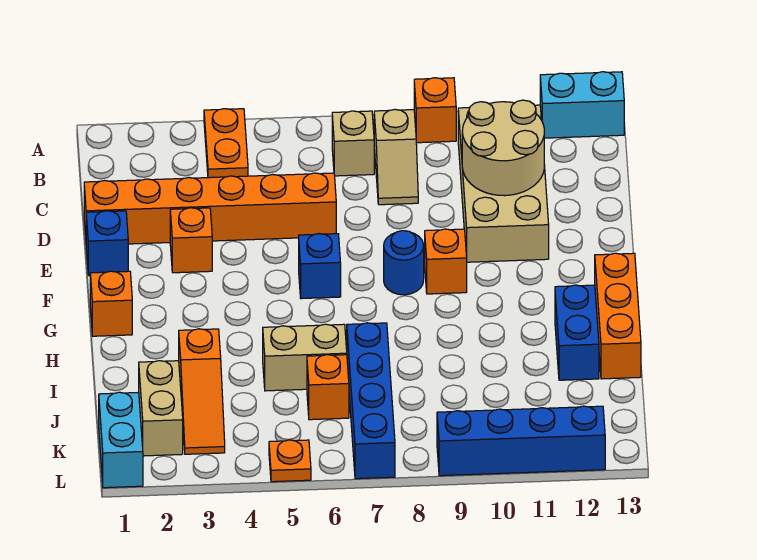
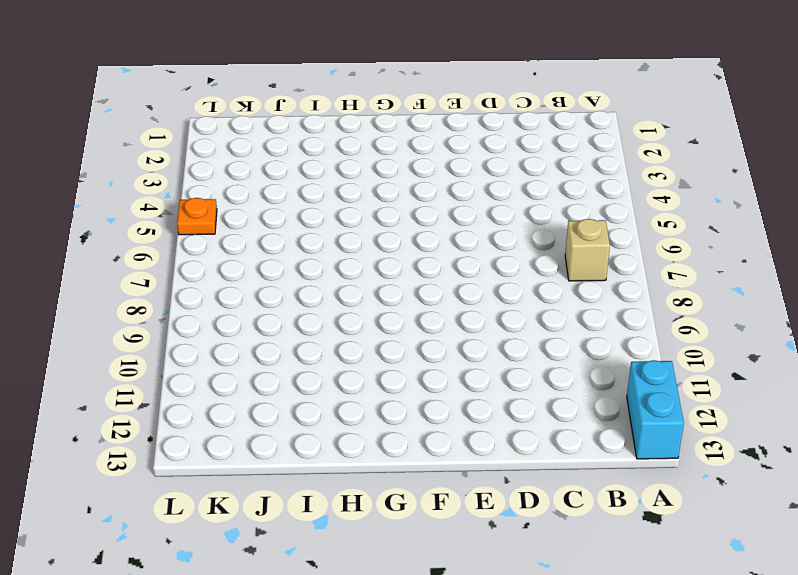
none -> orange plate A4:B4 level 1
none -> orange brick A9 level 1
none -> tan slope B8:C8 level 1 top B

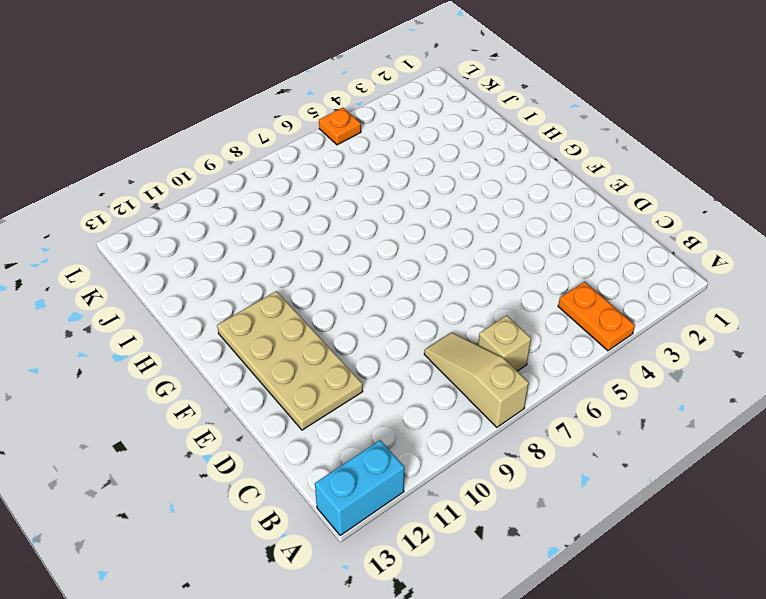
tan slope A8:C8 level 1 top A -> tan slope B8:C8 level 1 top B
tan plate D11:G12 level 1 -> tan brick B10:E11 level 1
none -> orange brick A9 level 1
none -> orange brick D1:D6 level 1
none -> blue brick E1 level 1

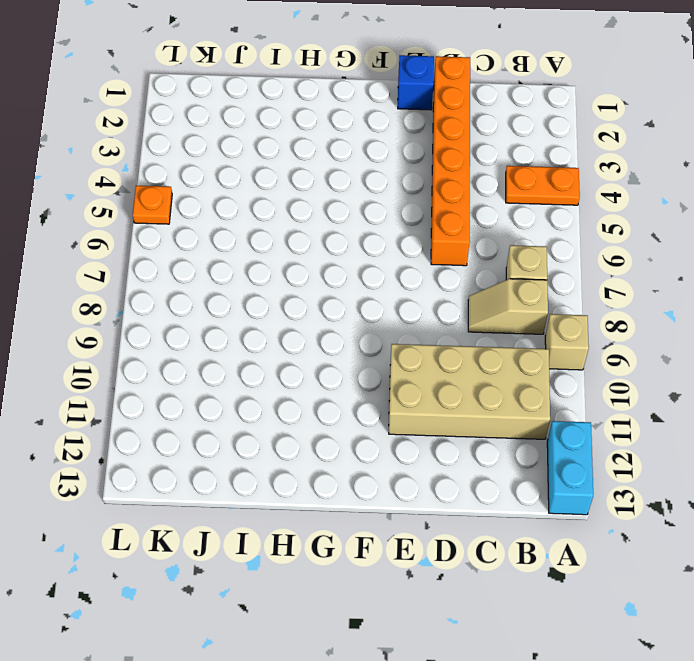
tan brick A9 level 1 -> orange brick A9 level 1
none -> orange brick E3 level 1
none -> blue brick F6 level 1
none -> blue round brick F8 level 1

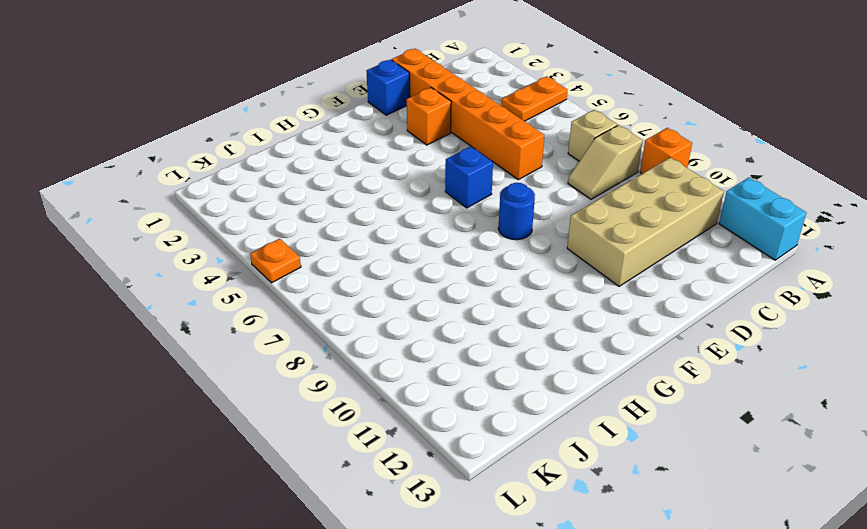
none -> orange brick F9 level 1
none -> orange brick G1 level 1
none -> orange brick G13:I13 level 1

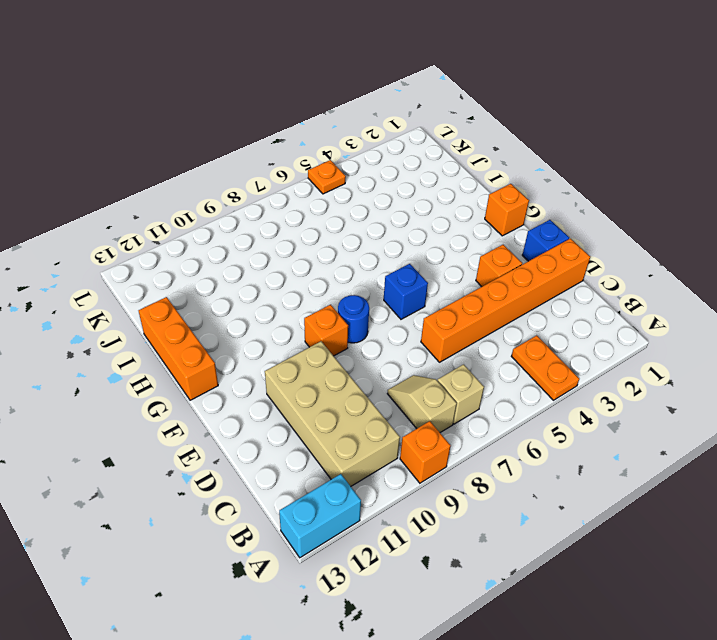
none -> blue brick H12:I12 level 1
none -> orange slope I3:K3 level 1 top I
none -> tan brick I5:I6 level 1

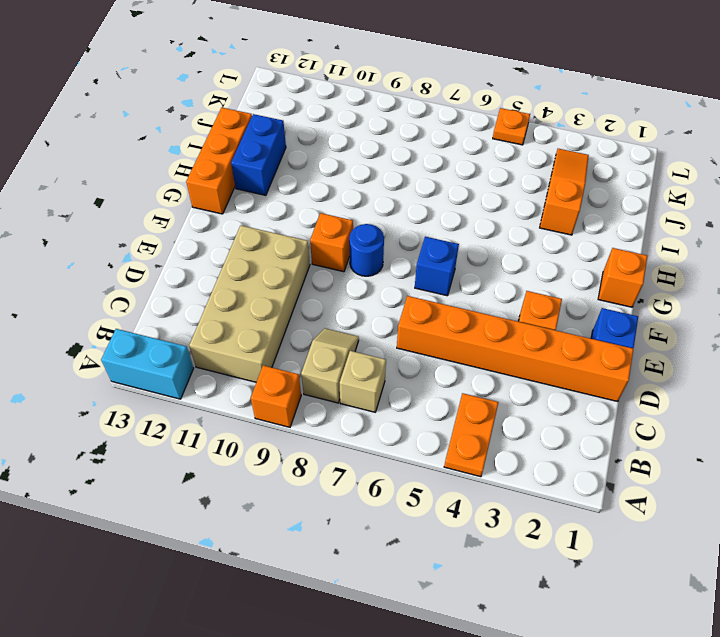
none -> tan brick I5:I6 level 1
none -> blue brick I7:L7 level 1
none -> tan brick J2:K2 level 1

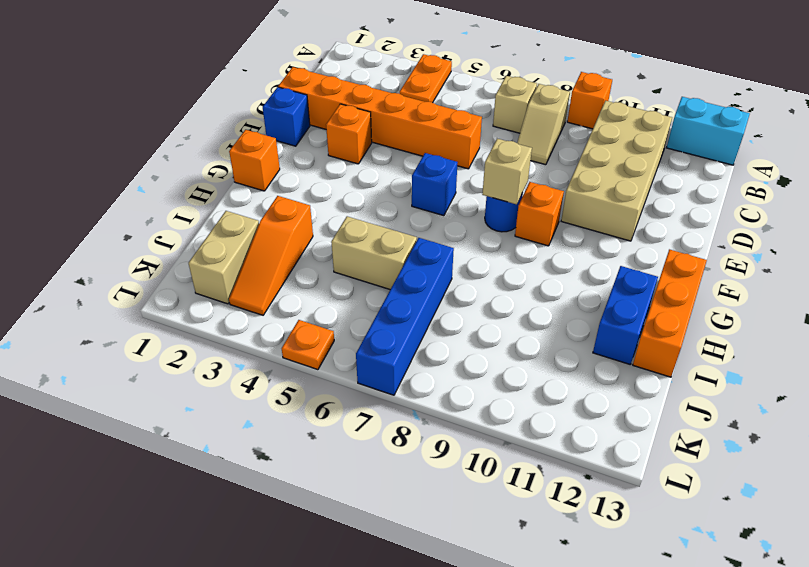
tan brick F8 level 2 -> none
none -> orange brick J6 level 1
none -> cyan brick K1:L1 level 1
none -> blue brick L9:L12 level 1

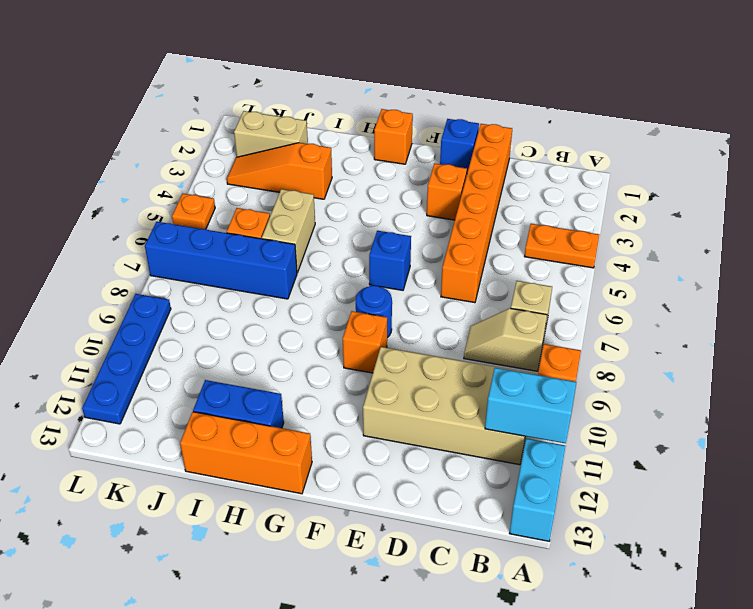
cyan brick A11:B11 level 2 -> cyan brick K1:L1 level 1
blue plate L9:L12 level 1 -> blue brick L9:L12 level 1
none -> tan round brick C10:D11 level 2

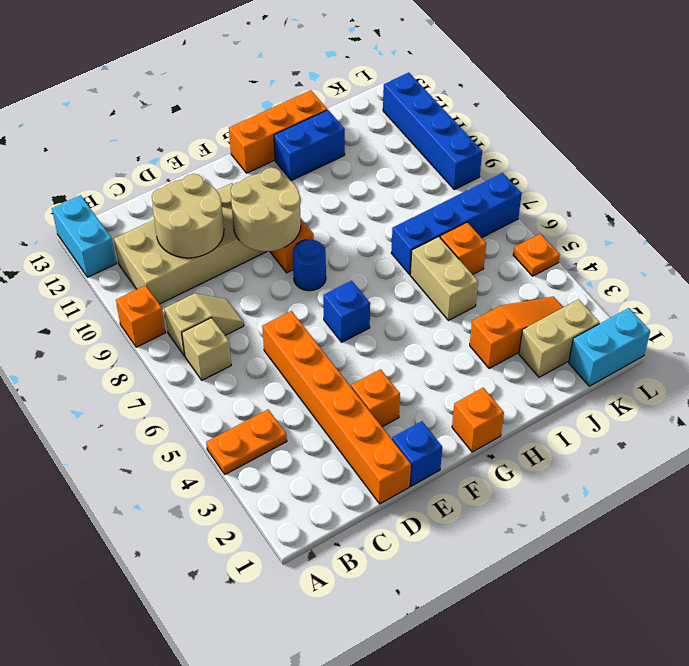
tan round brick E9:F10 level 2 -> none

